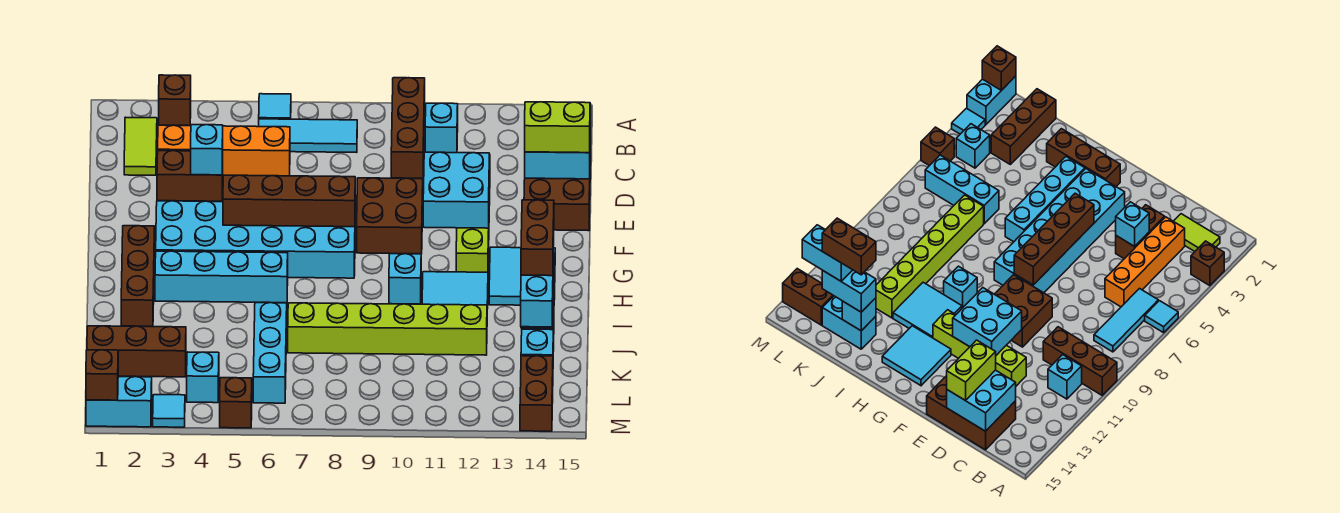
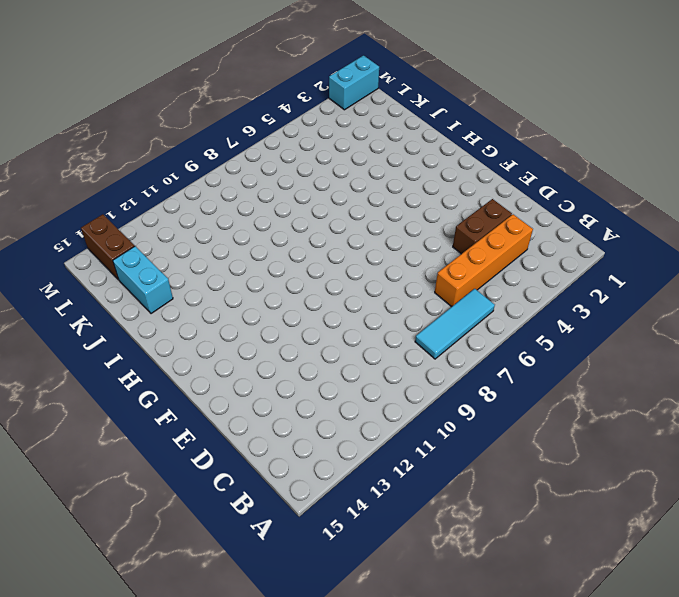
none -> brown brick A3 level 1
none -> cyan tile A6 level 1
none -> brown brick A10:C10 level 1
none -> lime tile B2:C2 level 1

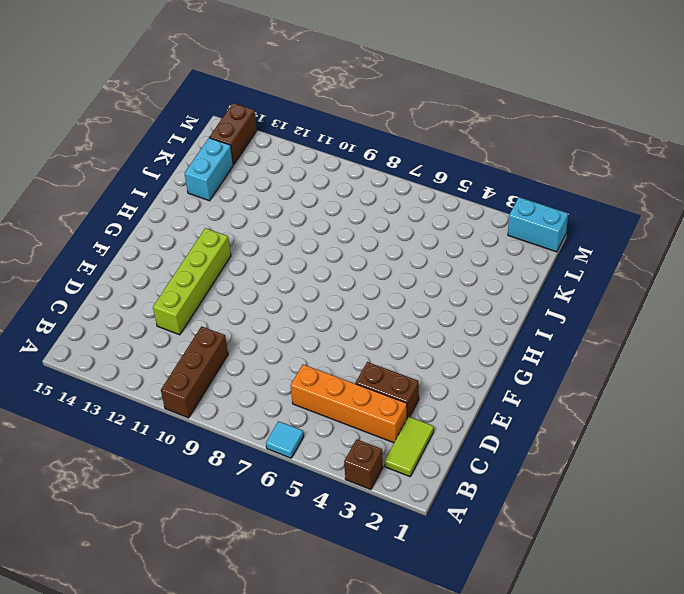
none -> cyan tile B6:B8 level 1
none -> cyan brick B11 level 1
none -> brown brick C14:E15 level 1
none -> brown brick E9:F10 level 1

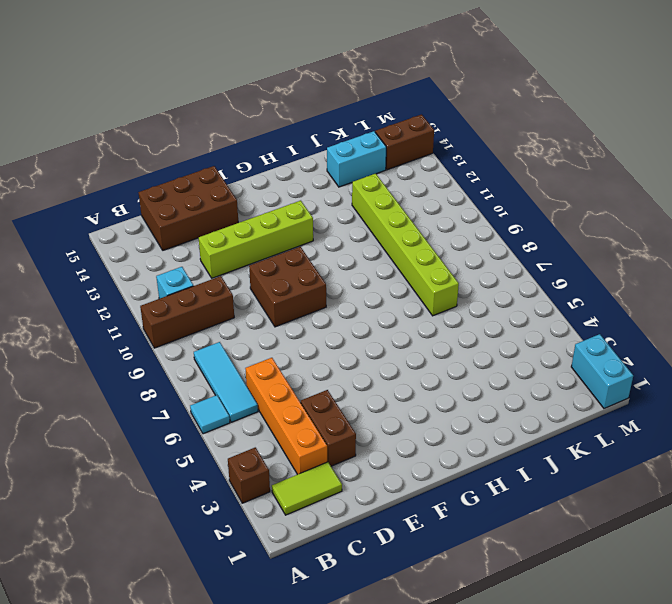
none -> cyan brick F3:G8 level 1
none -> brown brick G2:I2 level 1
none -> cyan tile G13:H14 level 1
none -> cyan brick H3:H6 level 1

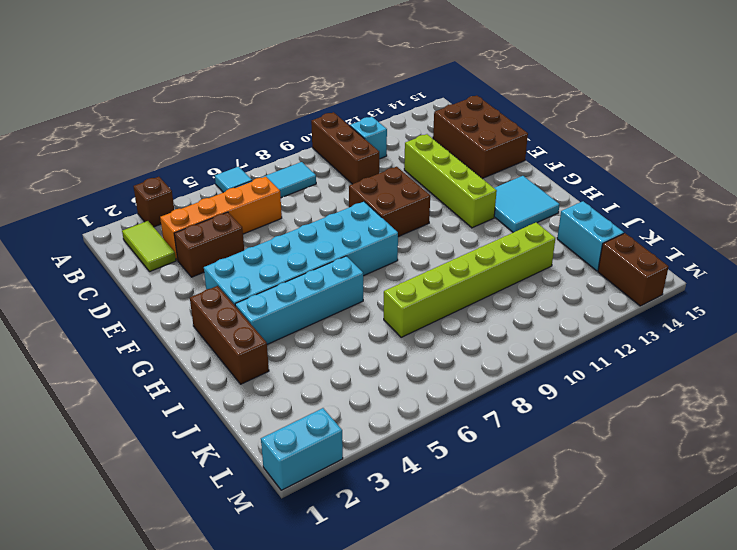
none -> cyan brick H10 level 1
none -> cyan tile H11:I12 level 1
none -> cyan brick J6:L6 level 1
none -> brown brick K1:K3 level 1

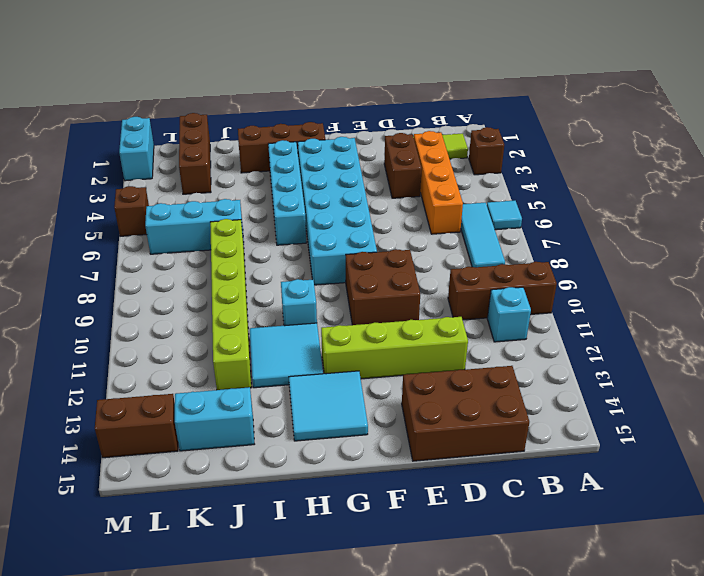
none -> cyan brick L4 level 1
none -> cyan tile M3 level 1
none -> cyan brick C14:D15 level 2
none -> cyan brick D4 level 2

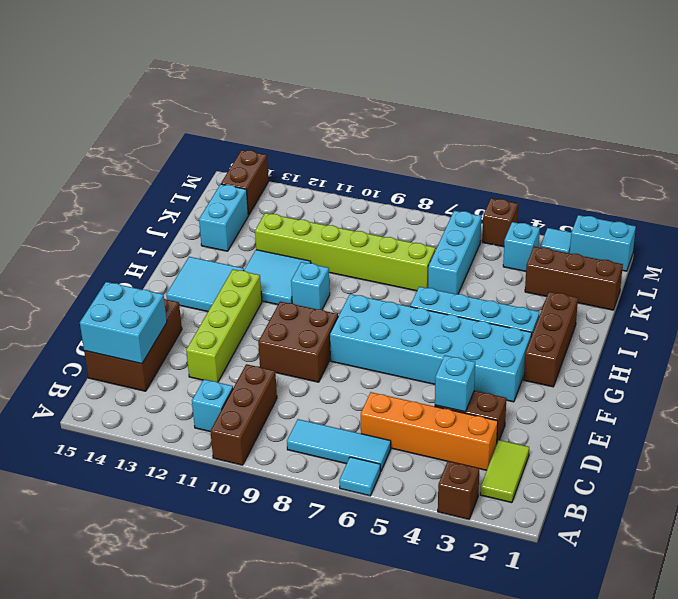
none -> cyan brick E11:F12 level 2
none -> brown brick F5:F8 level 2
none -> cyan brick J14 level 2
none -> brown brick M1 level 2

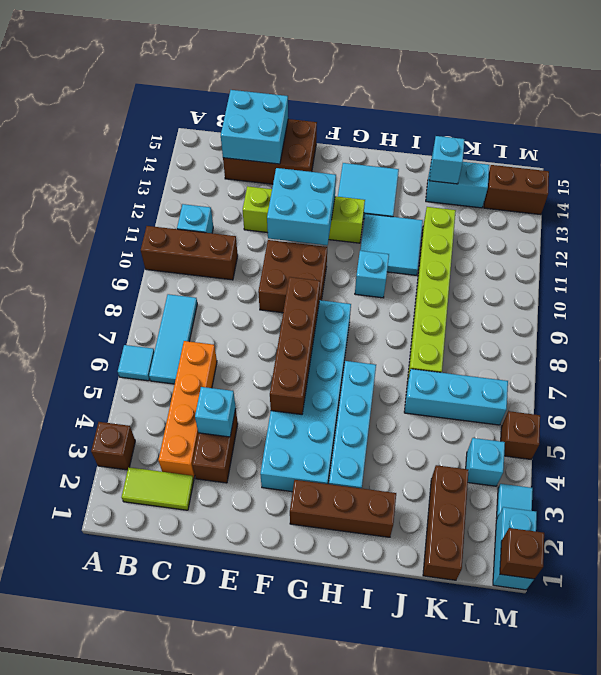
none -> lime brick D14:D15 level 3
none -> cyan brick J14:K14 level 3
none -> cyan brick K14:L14 level 4
none -> brown brick J14:K14 level 5

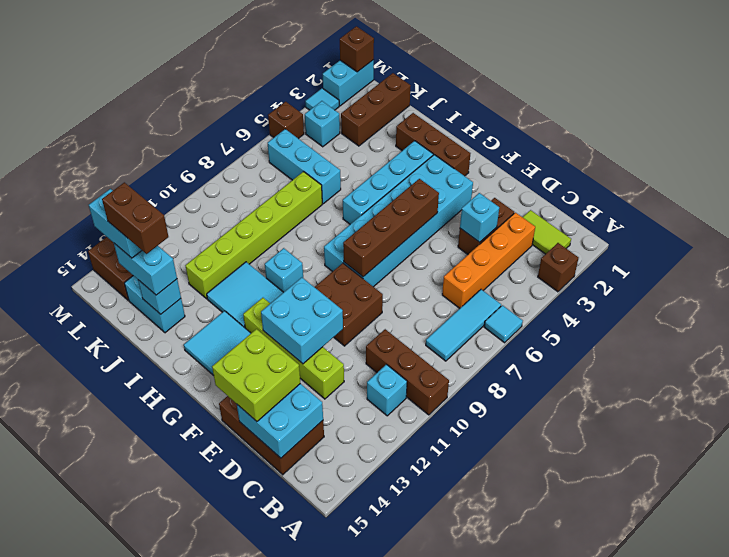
lime brick D14:E15 level 3 -> lime brick D14:D15 level 3

